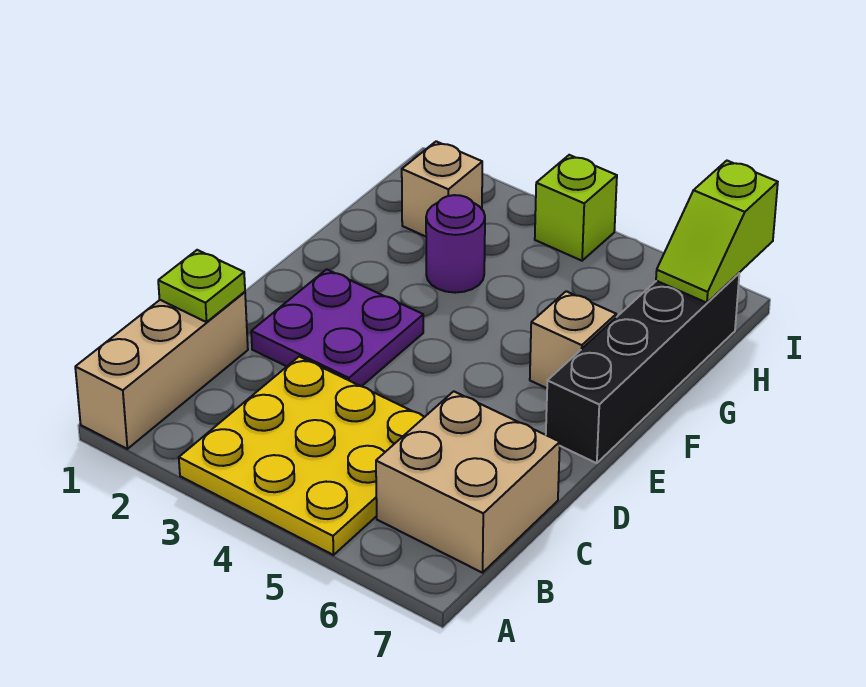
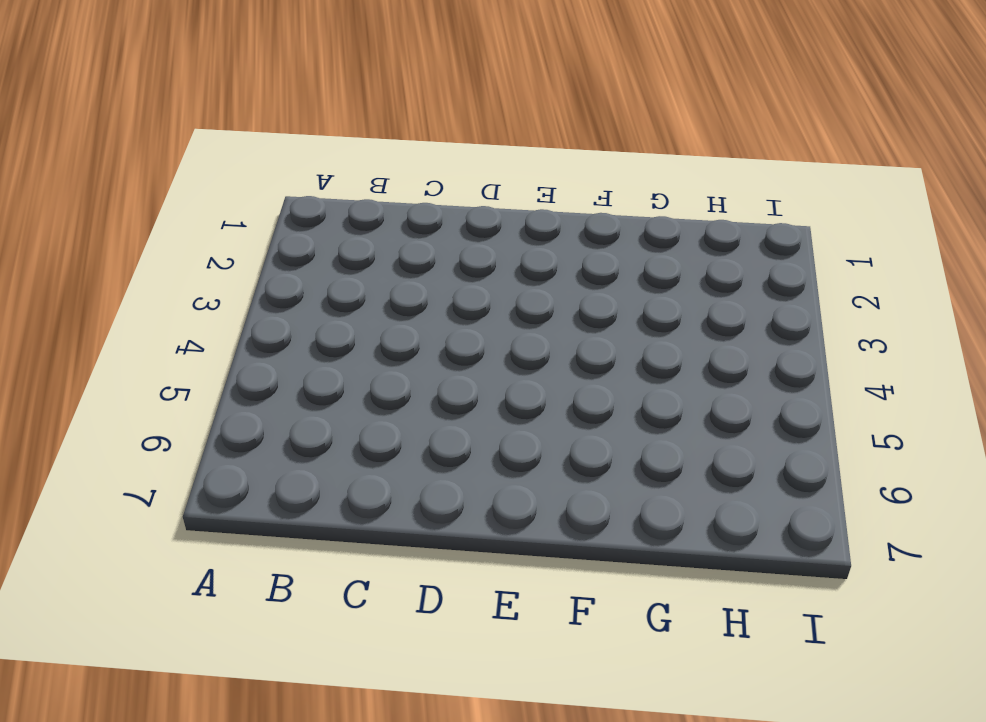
none -> tan brick A1:C1 level 1
none -> yellow plate A3:C5 level 1

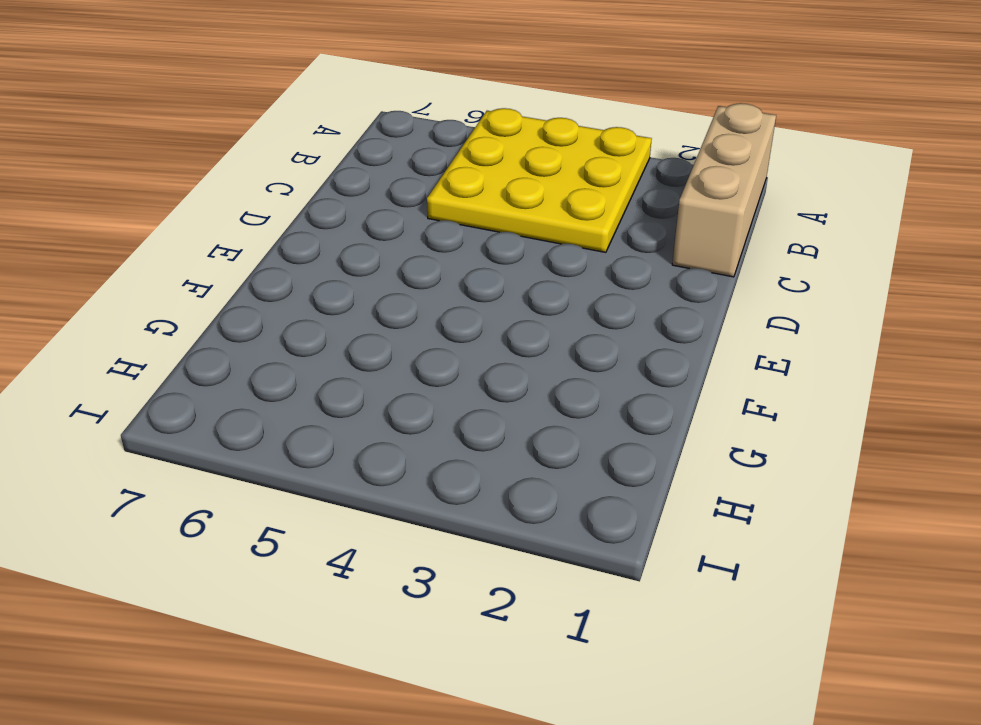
none -> tan brick B6:C7 level 1
none -> purple plate D2:E3 level 1

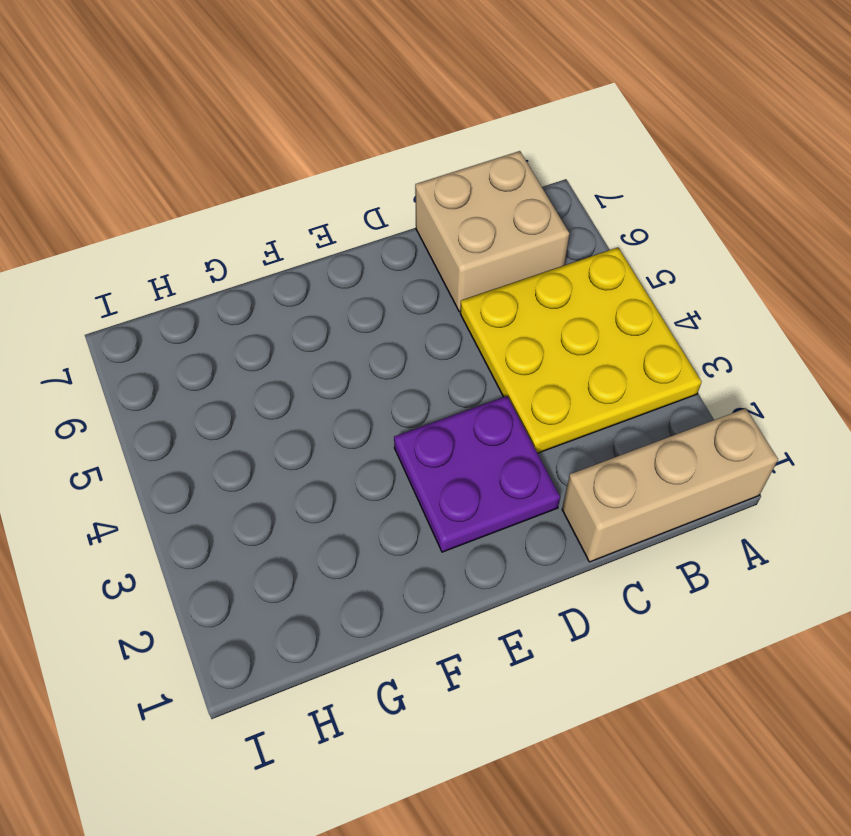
none -> black brick E7:H7 level 1
none -> tan brick F6 level 1

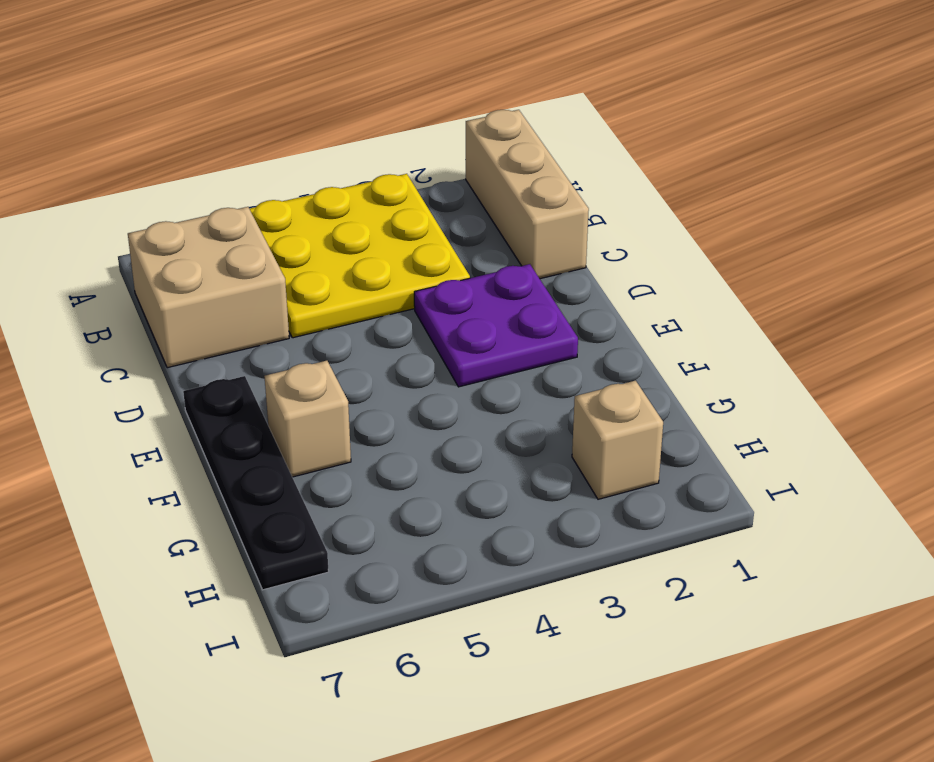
black plate E7:H7 level 1 -> black brick E7:H7 level 1
none -> purple round brick G3 level 1
none -> lime brick I4 level 1

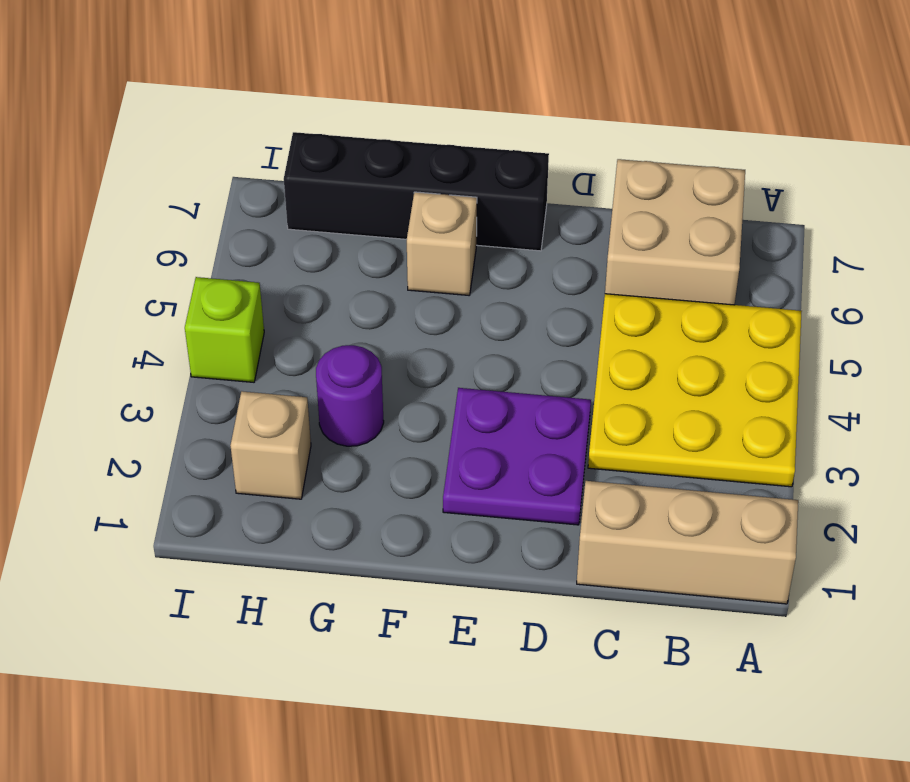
none -> lime plate C1 level 2
none -> lime slope H7:I7 level 2 top I

